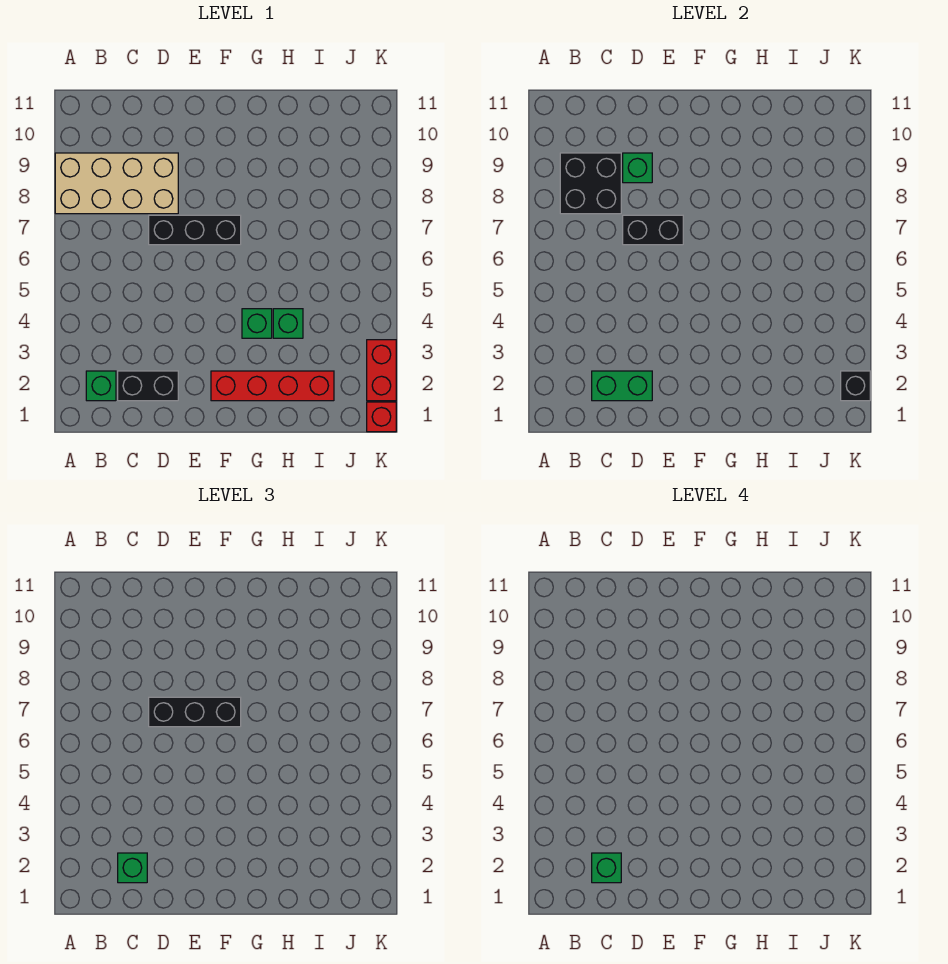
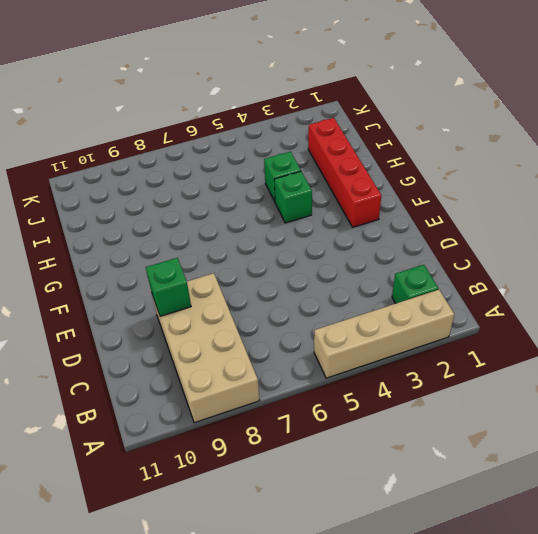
tan brick A2:A5 level 1 -> none
none -> black brick C2:D2 level 1
none -> black brick D7:F7 level 1
none -> red brick K1 level 1

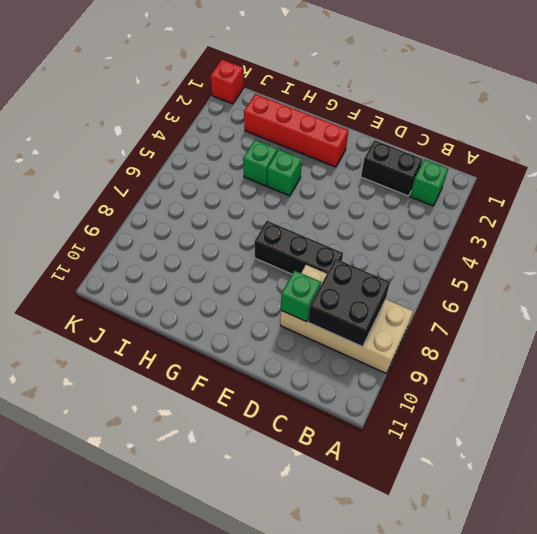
none -> red brick K2:K3 level 1
none -> green brick C2:D2 level 2
none -> black brick D7:E7 level 2

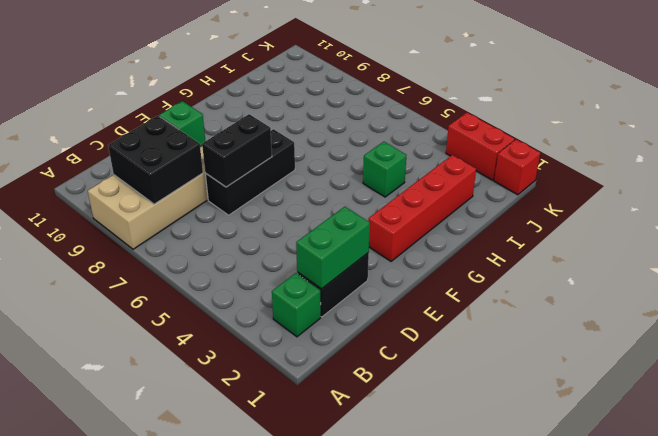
none -> green brick G4 level 1
none -> black brick K2 level 2
none -> green brick C2 level 3

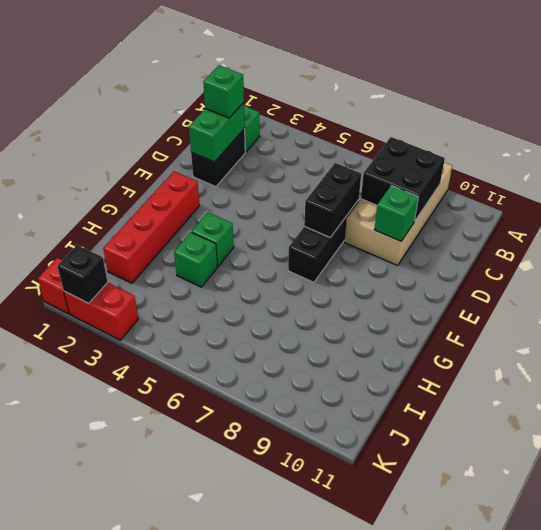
none -> black brick D7:F7 level 3
none -> green brick C2 level 4

